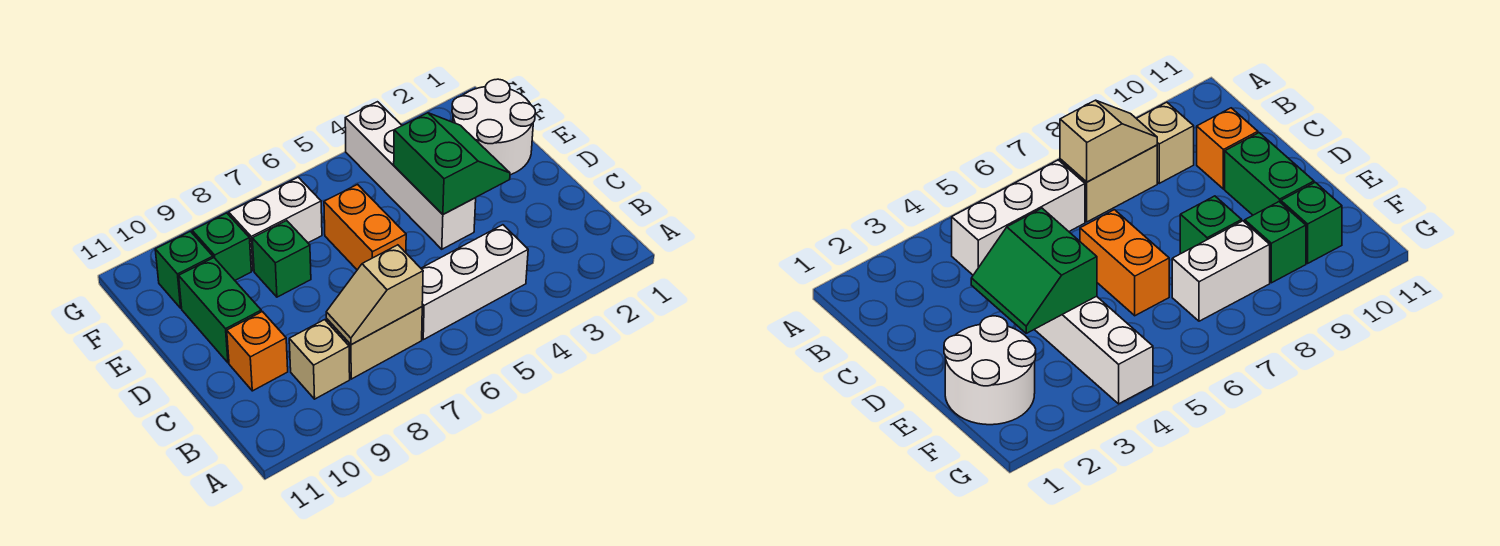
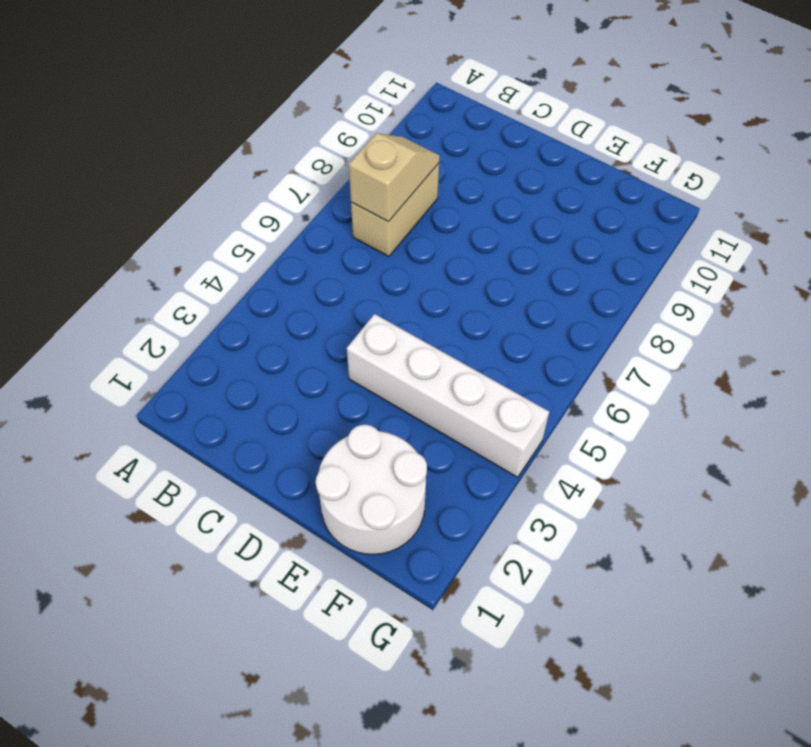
none -> white brick B4:B6 level 1
none -> tan brick B9 level 1
none -> orange brick C10 level 1

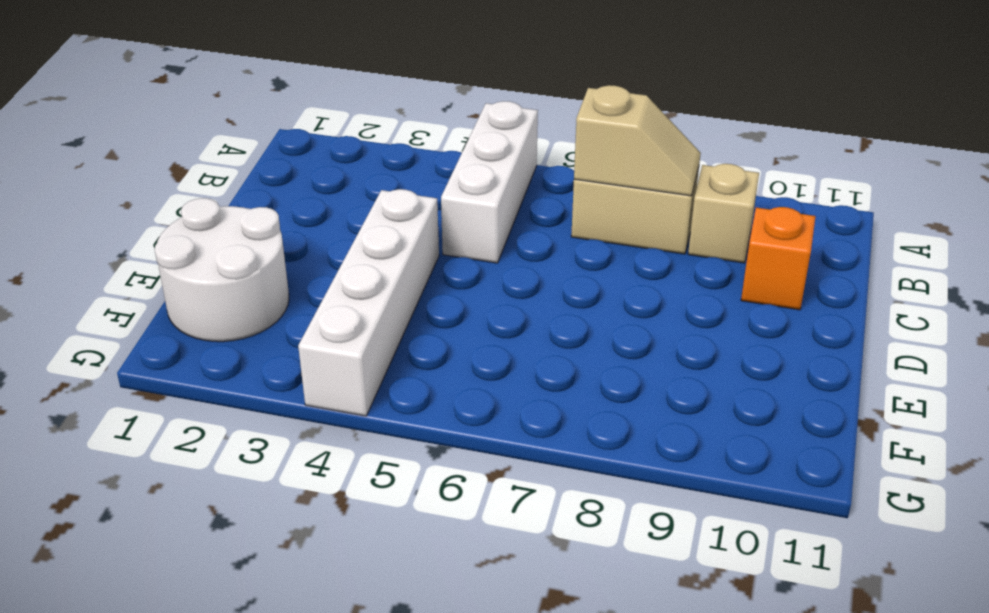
white brick A5:C5 level 1 -> white brick B4:B6 level 1
none -> orange brick D6:E6 level 1
none -> green brick D10:E10 level 1
none -> green brick E8 level 1

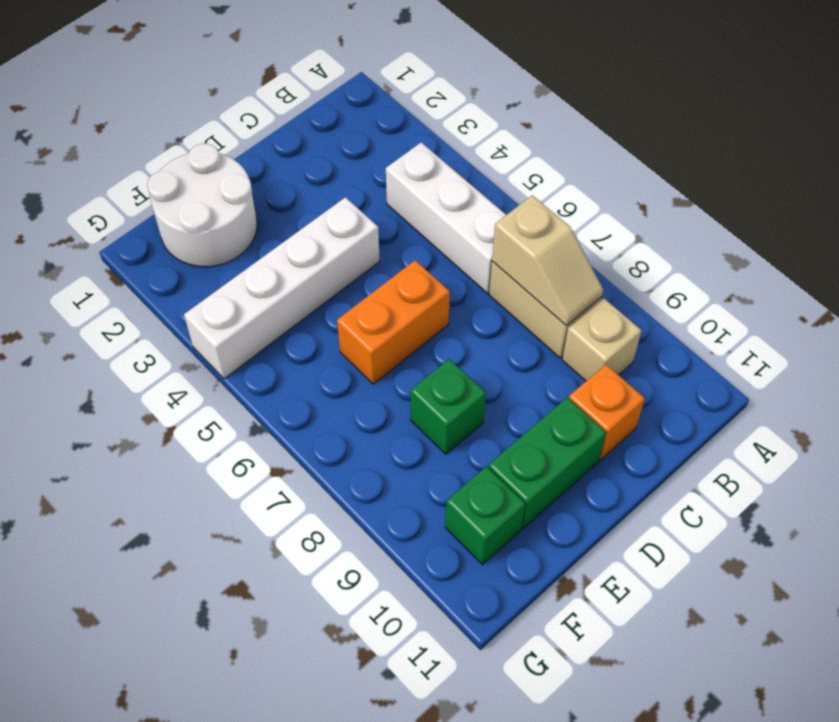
none -> white brick F7:F8 level 1
none -> green brick F9 level 1
none -> green slope D3:E4 level 2 top 4

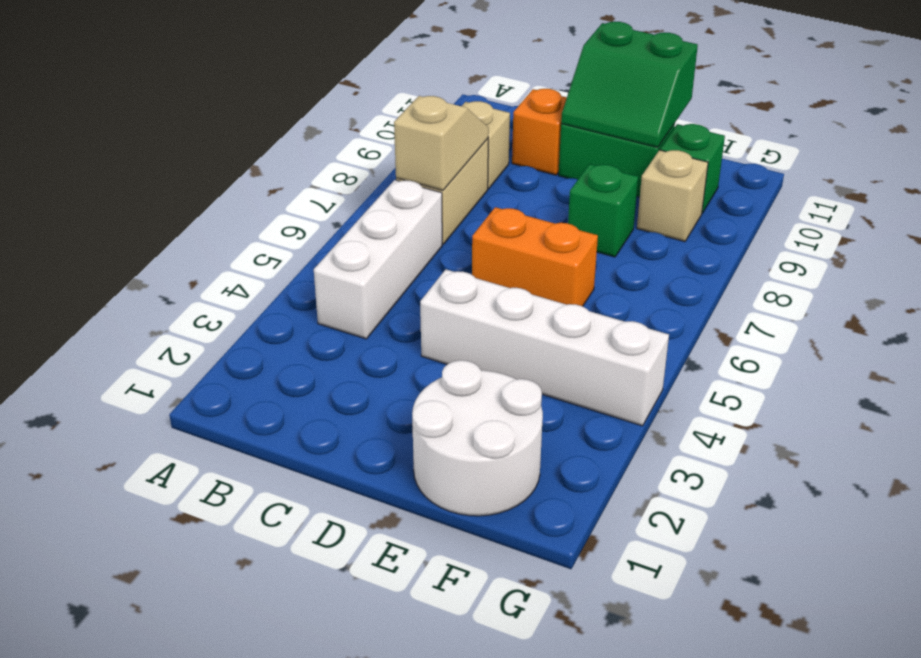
green slope D10:E11 level 2 top 11 -> green slope D3:E4 level 2 top 4
tan brick F9 level 1 -> green brick F9 level 1
none -> white brick F7:F8 level 1

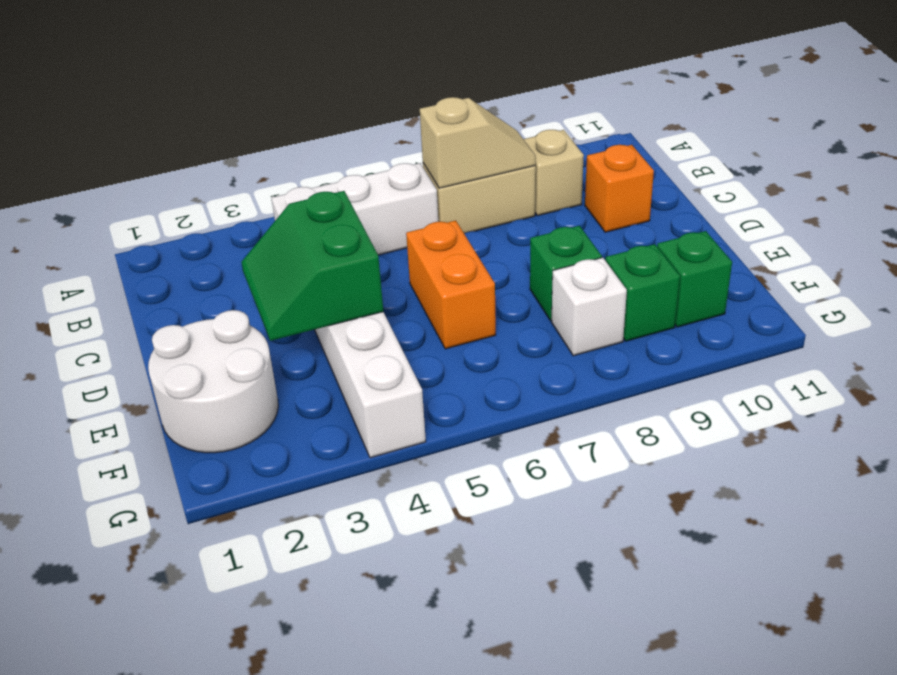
white brick F8 level 1 -> white brick F7:F8 level 1
none -> green brick D10:E10 level 1

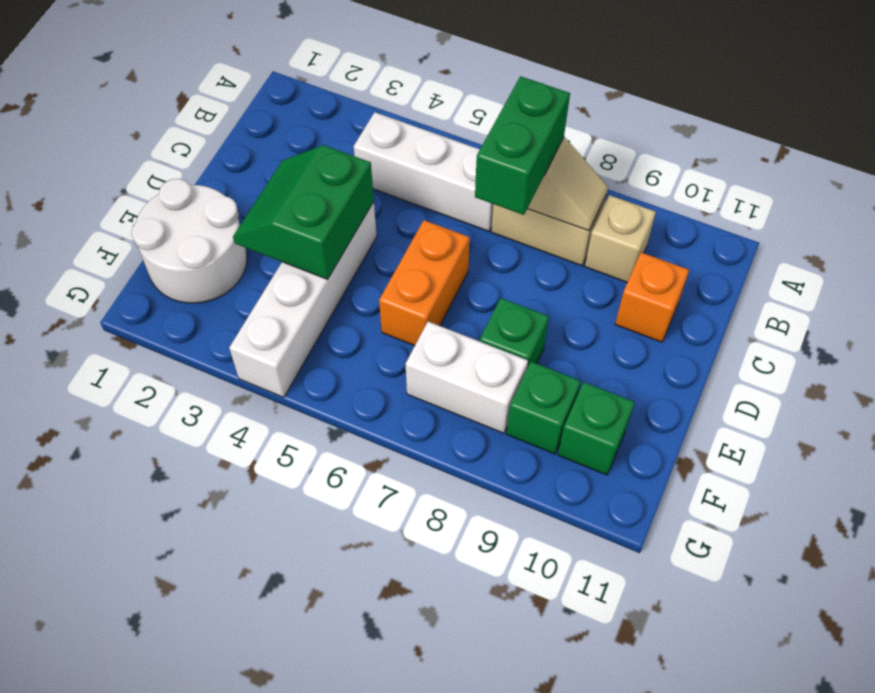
green brick B7:C7 level 3 -> green brick D10:E10 level 1

